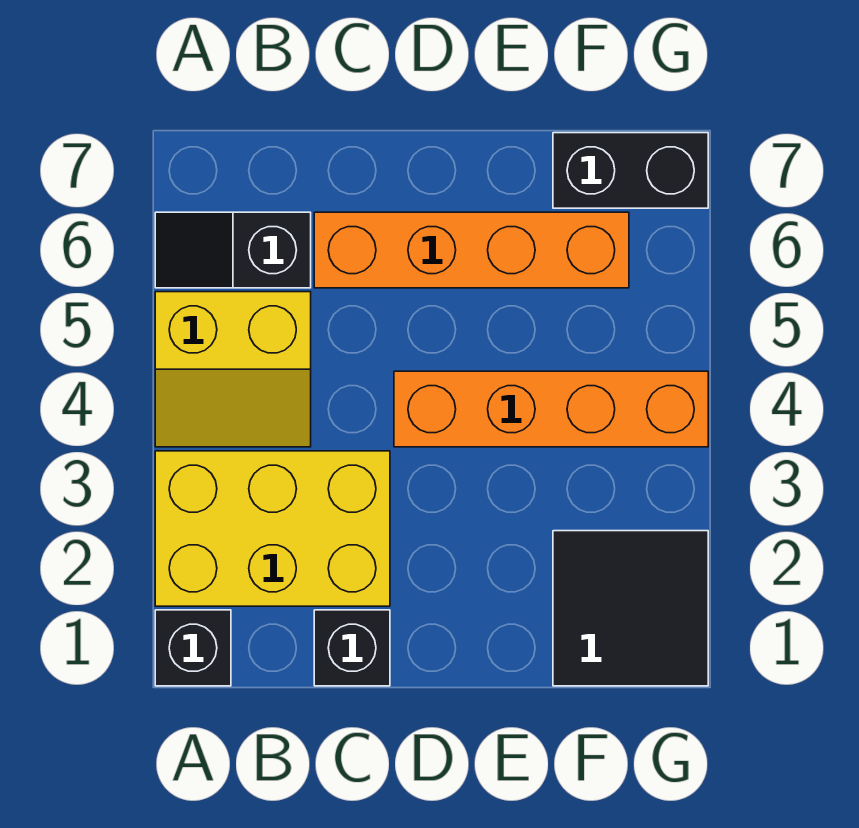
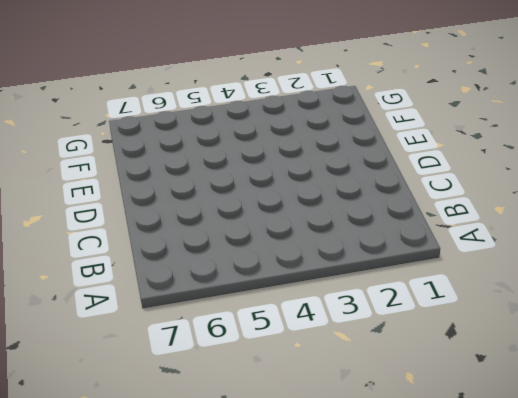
none -> black brick A1 level 1
none -> yellow brick A2:C3 level 1

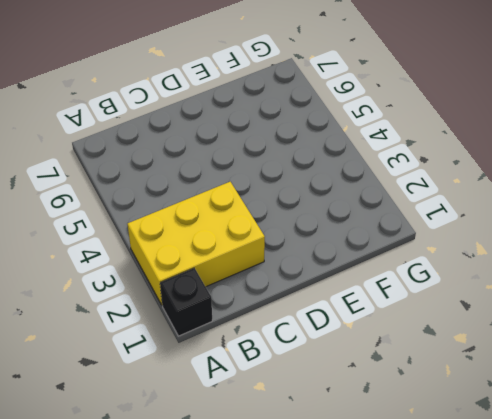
none -> yellow slope A4:B5 level 1 top 5
none -> black slope A6:B6 level 1 top B

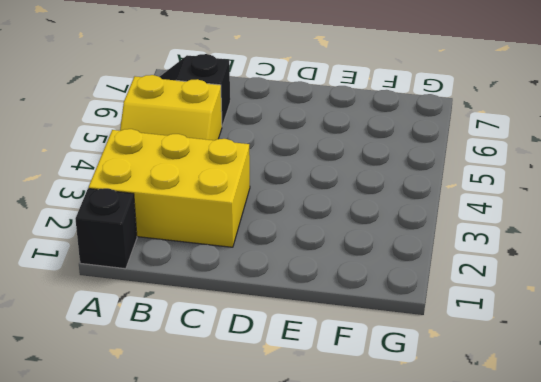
none -> black brick C1 level 1
none -> orange brick C6:F6 level 1

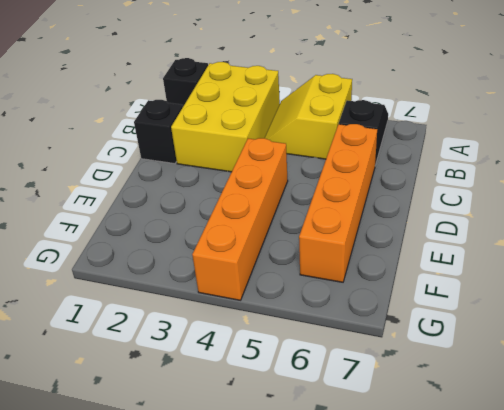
none -> black tile F1:G2 level 1
none -> black brick F7:G7 level 1

